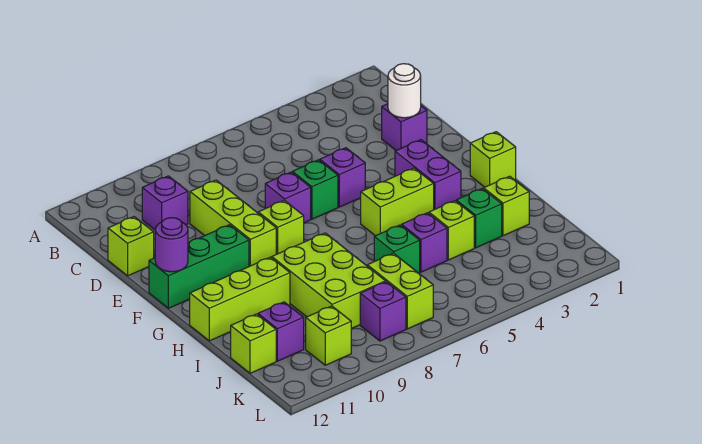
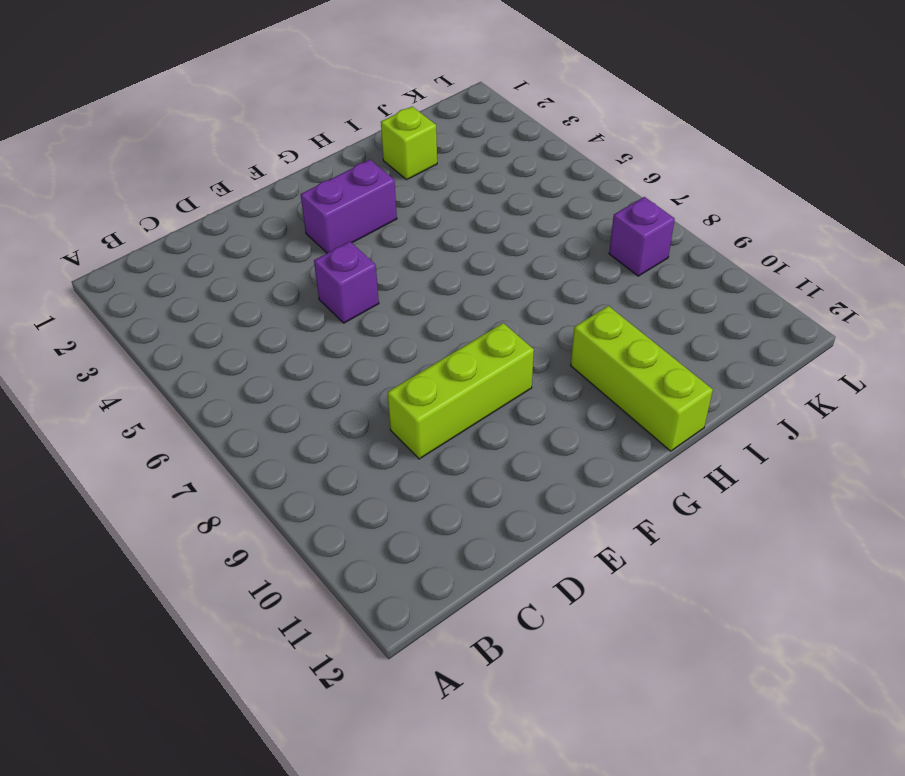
none -> purple brick C10 level 1
none -> purple brick D2 level 1
none -> lime brick D12 level 1

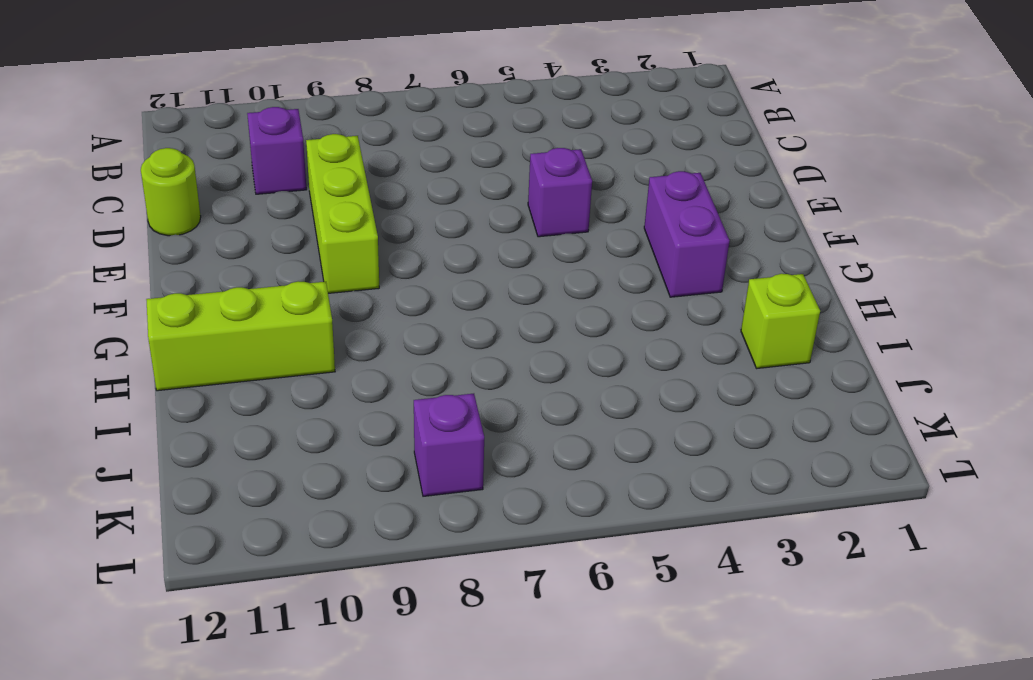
lime round brick D12 level 1 -> lime brick D12 level 1
none -> purple brick D2 level 1
none -> green brick E6 level 1
none -> purple brick E7 level 1

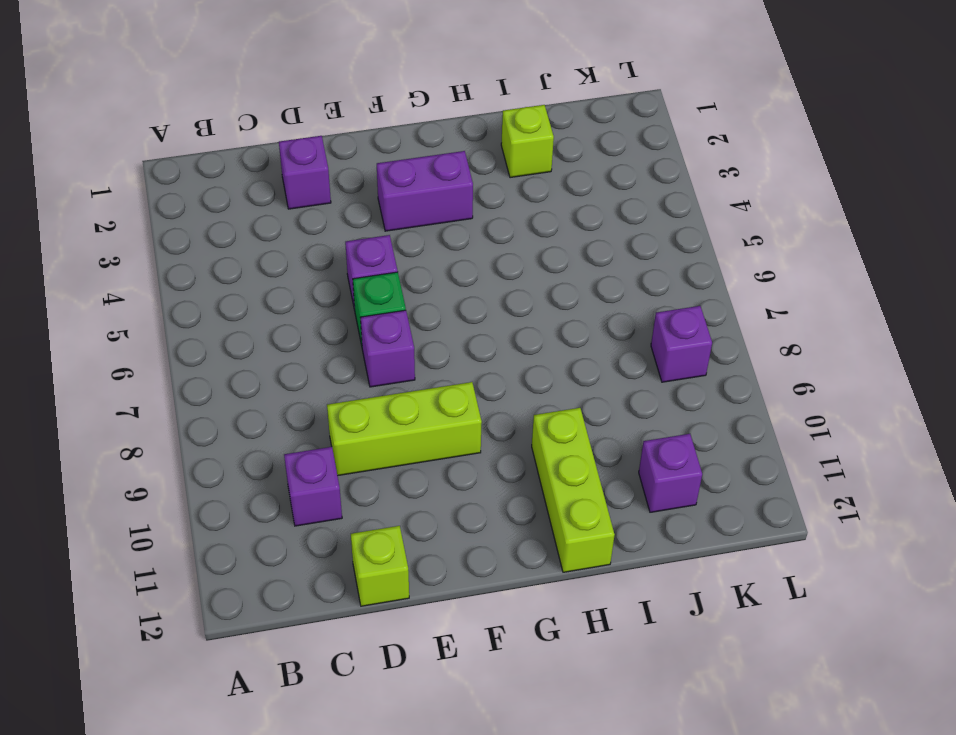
none -> lime brick F8 level 1
none -> green brick F10:F12 level 1
none -> lime brick G1 level 1

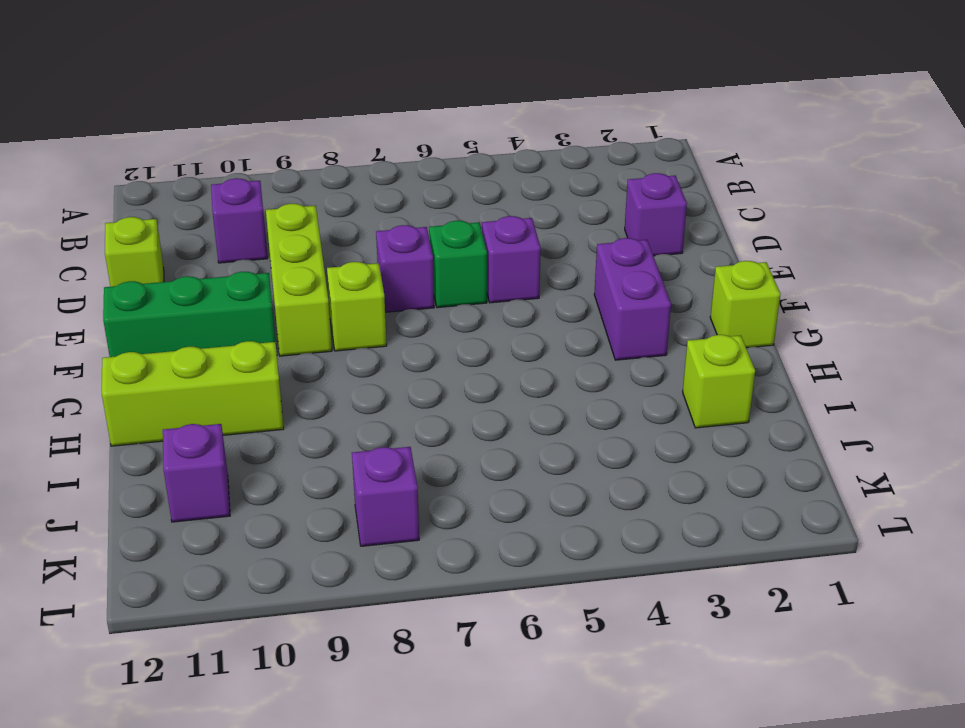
none -> lime brick G4:G5 level 1
none -> lime brick H8:J9 level 1
none -> green brick I3 level 1

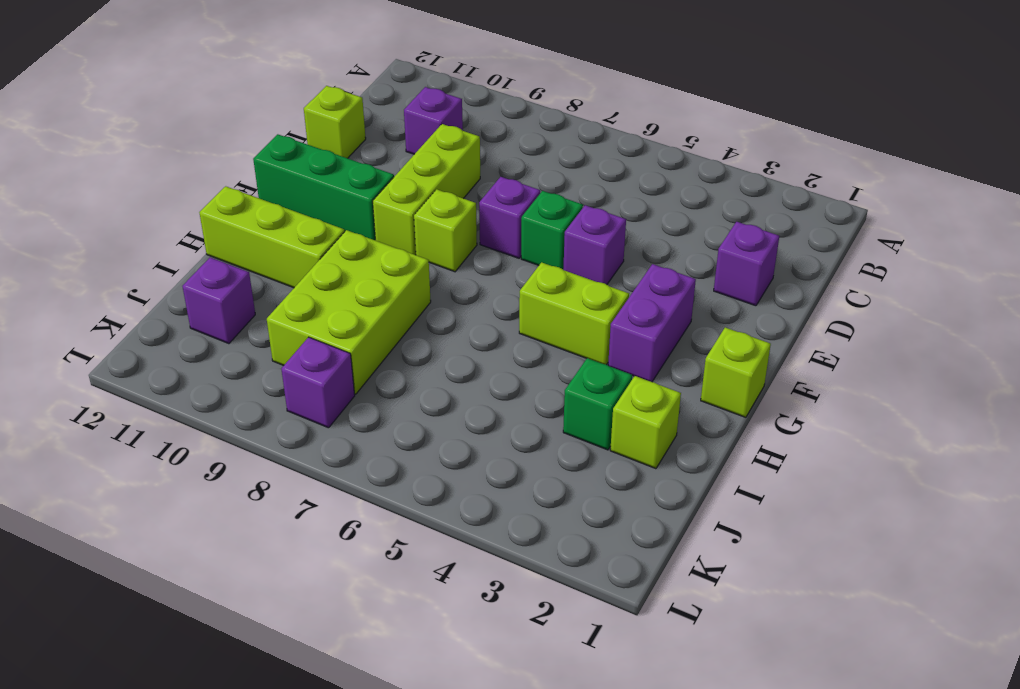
none -> lime brick I4 level 1
none -> purple brick I5 level 1
none -> green brick I6 level 1

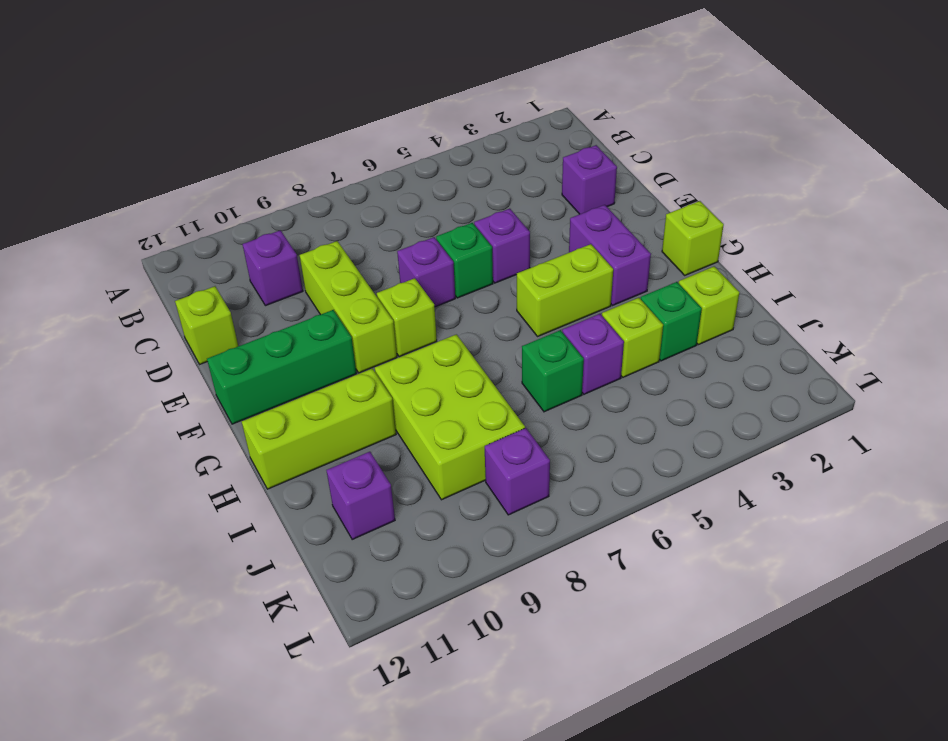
none -> lime brick J7:K7 level 1
none -> lime brick J12 level 1
none -> lime brick K10 level 1

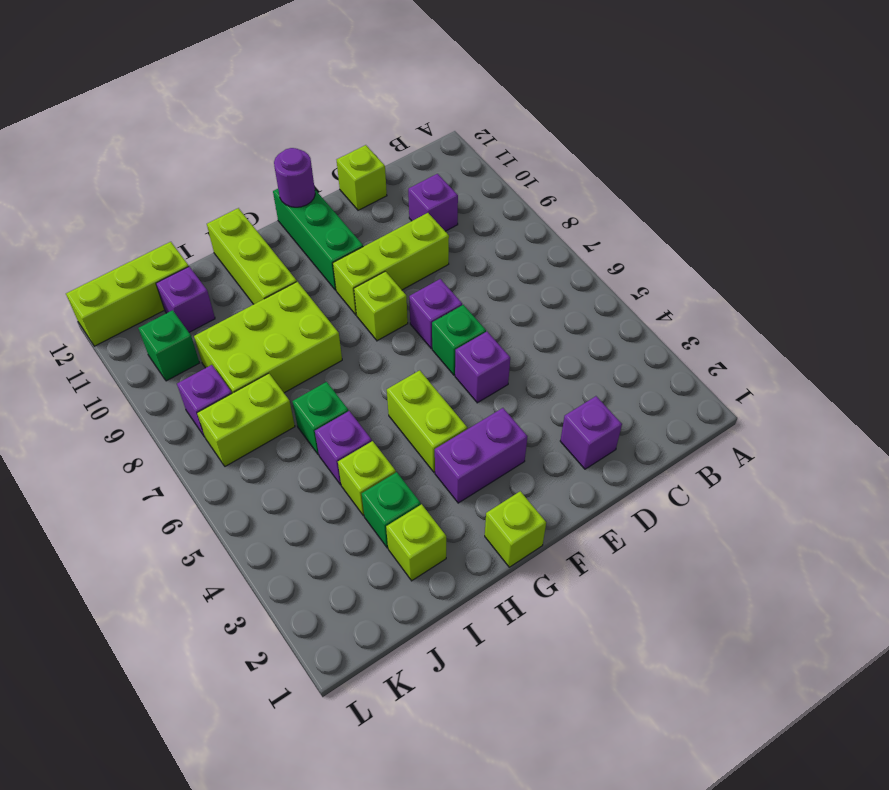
lime brick J12:L12 level 1 -> lime brick J12 level 1
green brick K10 level 1 -> lime brick K10 level 1
none -> white round brick D2 level 2

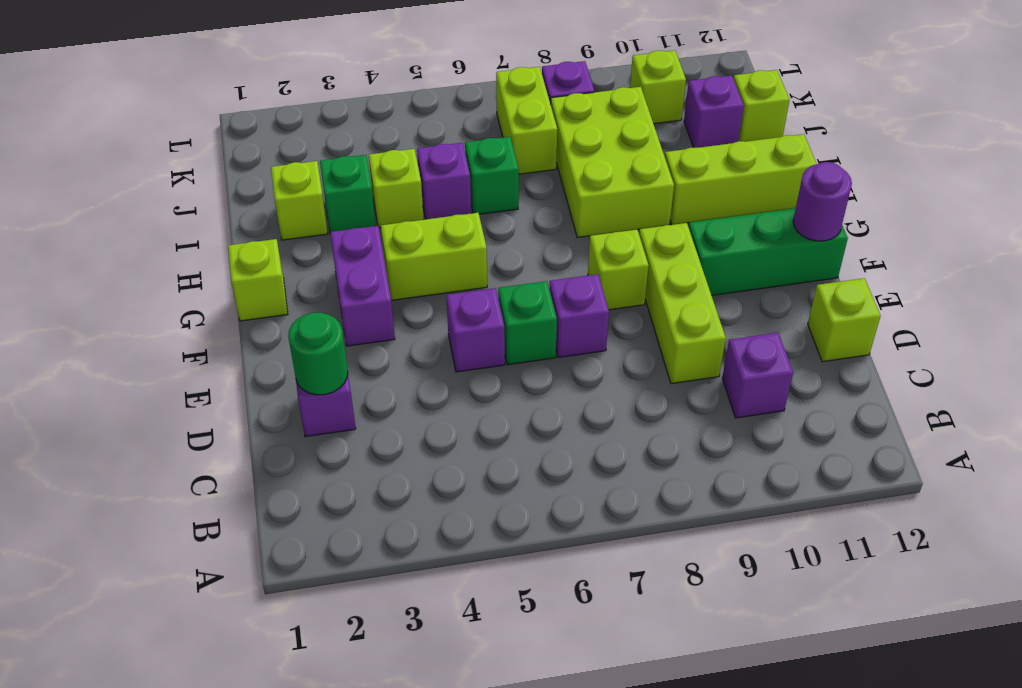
green round brick D2 level 2 -> white round brick D2 level 2

